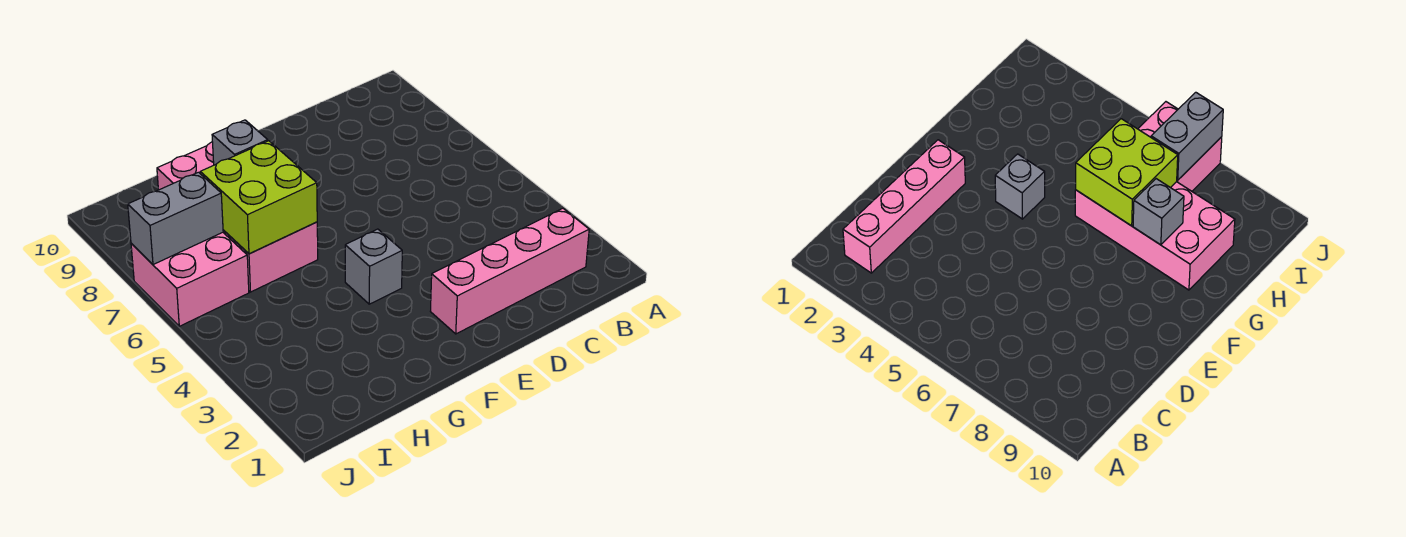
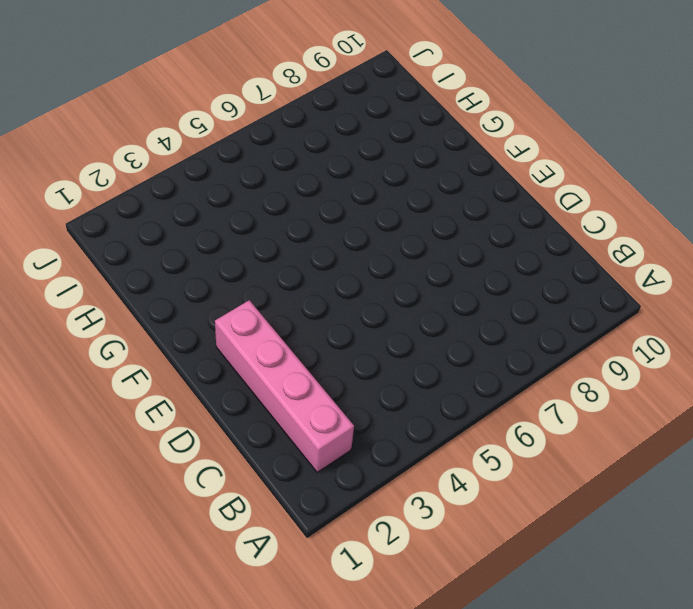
none -> grey brick F4 level 1
none -> pink brick G6:H9 level 1

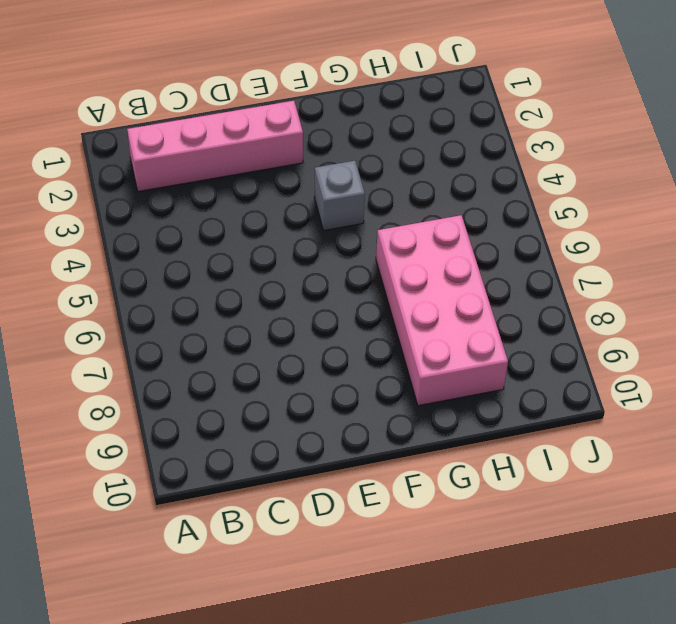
none -> pink brick I6:J7 level 1
none -> lime brick G6:H7 level 2

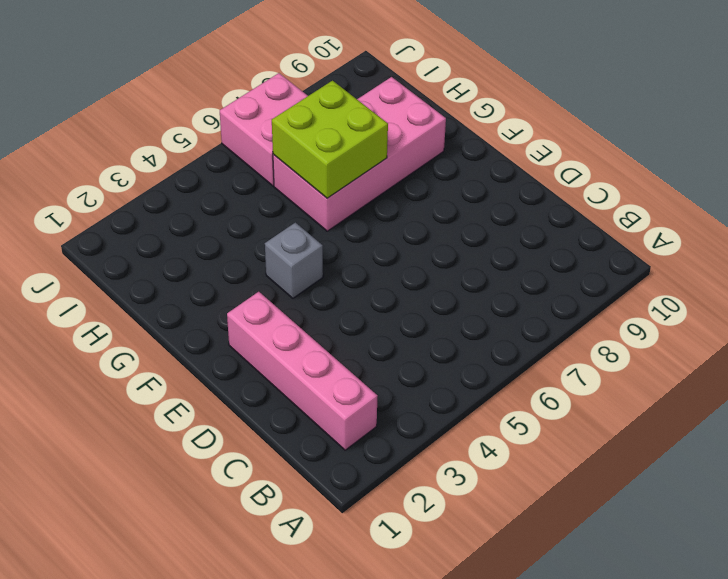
none -> grey brick G8 level 2
none -> grey brick I7:J7 level 2

